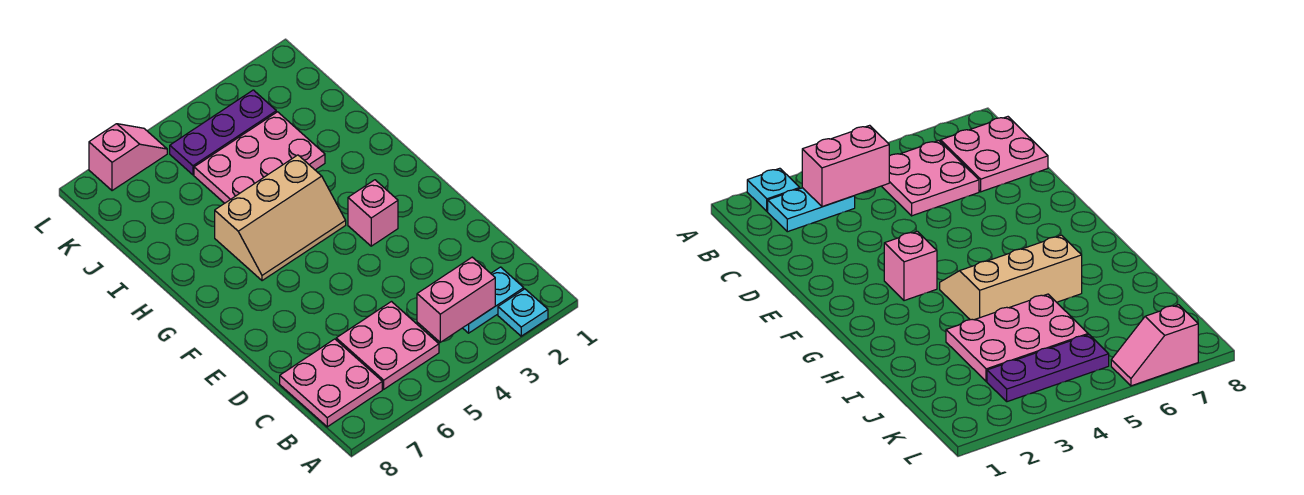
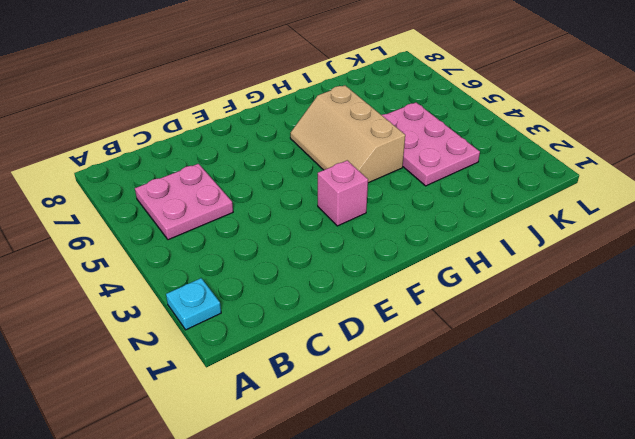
none -> cyan plate B2:B3 level 1
none -> pink plate B7:C8 level 1

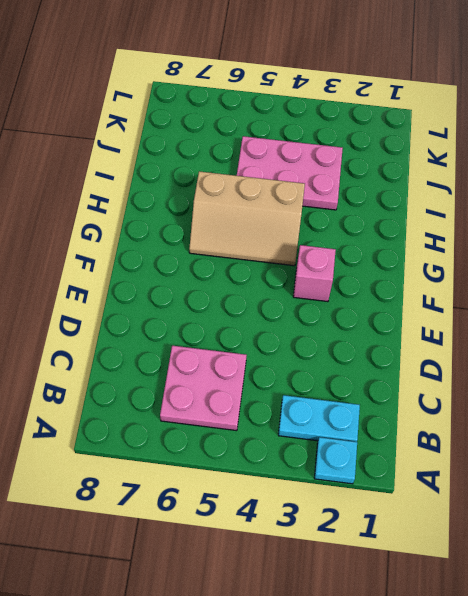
none -> pink plate B7:C8 level 1
none -> purple plate K3:K5 level 1

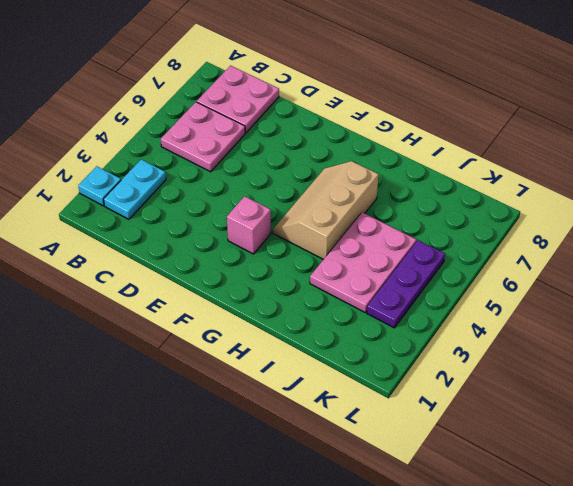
none -> pink slope L6:L7 level 1 top 7
none -> pink brick B3:B4 level 2

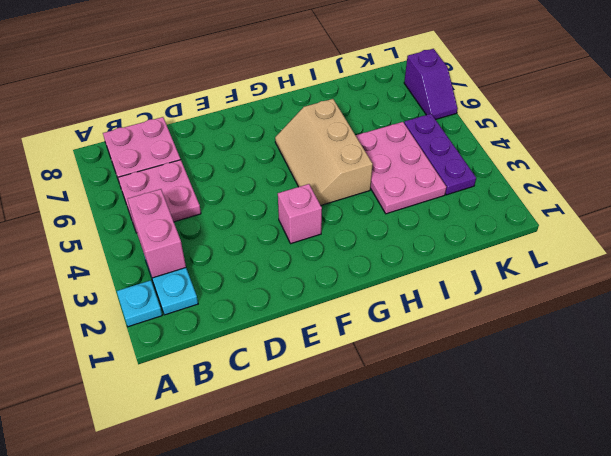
purple slope L6:L7 level 1 top 7 -> pink slope L6:L7 level 1 top 7

